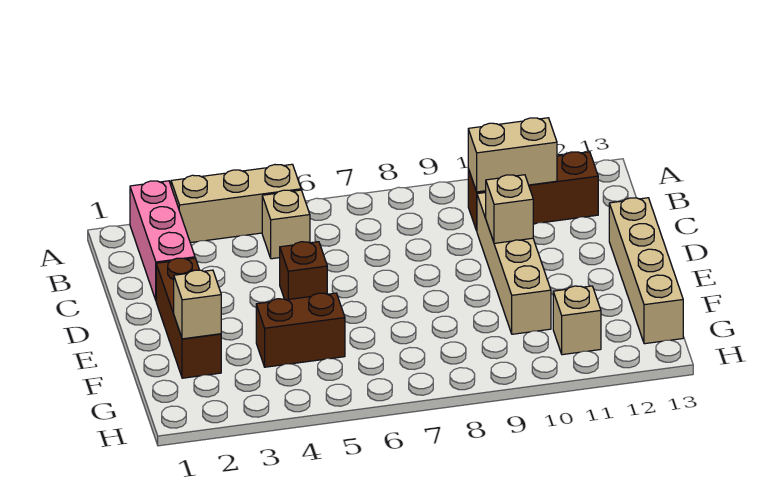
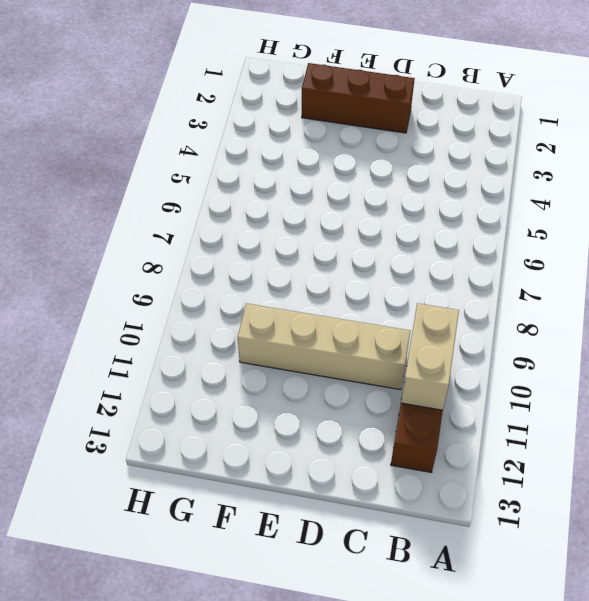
none -> pink brick A2:C2 level 1
none -> tan brick A3:A5 level 1
none -> tan brick B5 level 1

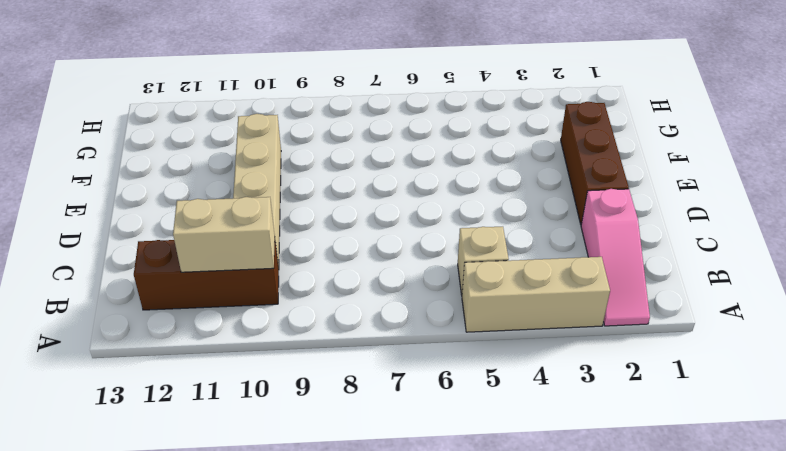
pink slope A2:C2 level 1 top C -> pink brick A2:C2 level 1
none -> brown brick D5 level 1
none -> tan brick D13:G13 level 1
none -> brown brick F4:F5 level 1

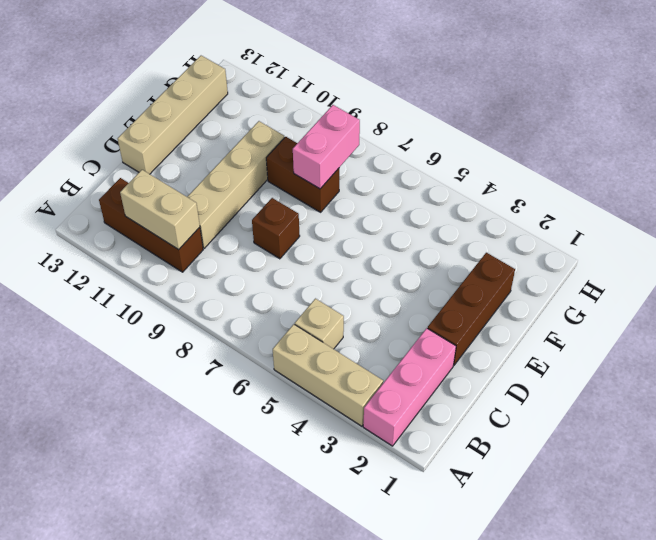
brown brick D8 level 1 -> brown brick D5 level 1
brown brick F8:F9 level 1 -> brown brick F4:F5 level 1
pink brick F8:G8 level 2 -> none
none -> tan brick G11 level 1
none -> tan brick D10 level 2
none -> tan brick F2 level 2

